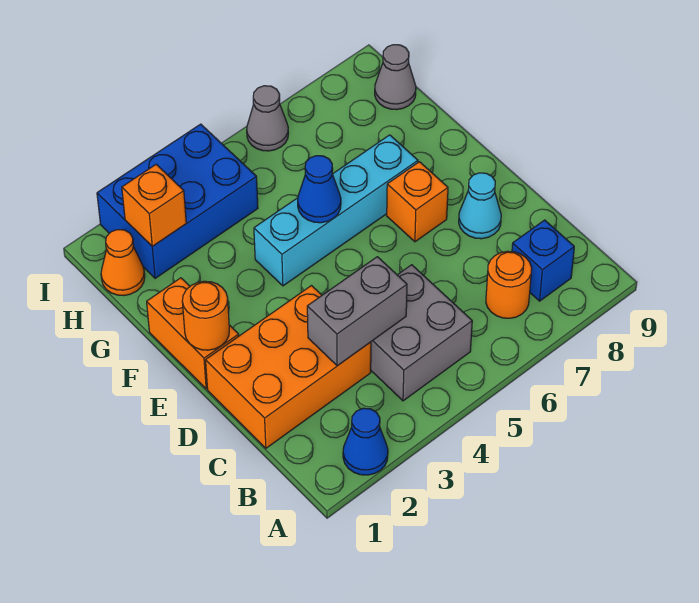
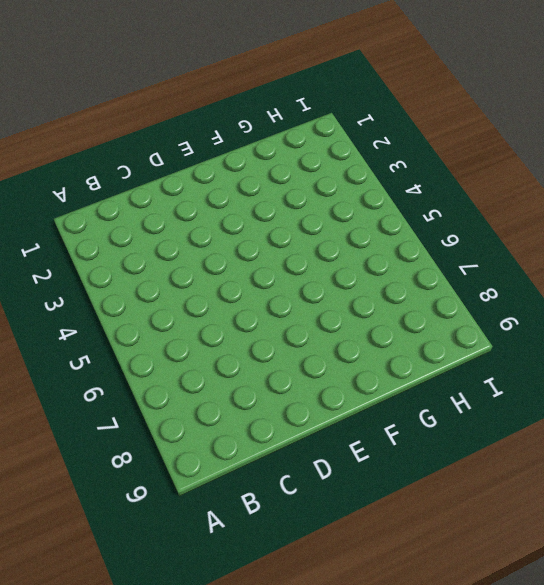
none -> blue cone A2 level 1
none -> grey brick B4:C5 level 1
none -> orange round brick B7 level 1

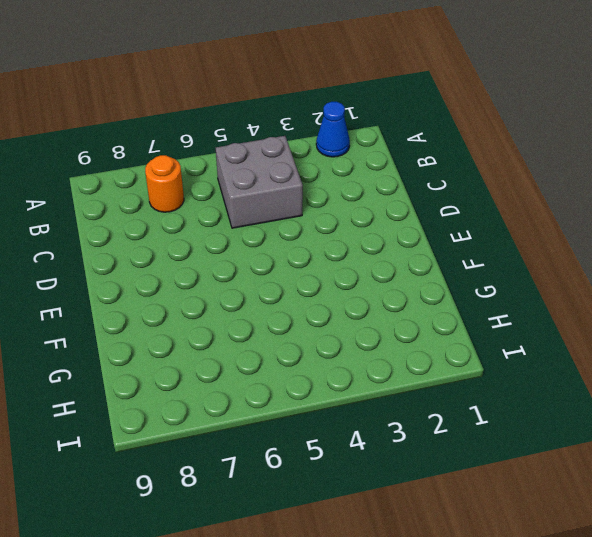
none -> blue brick B8 level 1
none -> orange brick C1:D3 level 1
none -> cyan cone D8 level 1

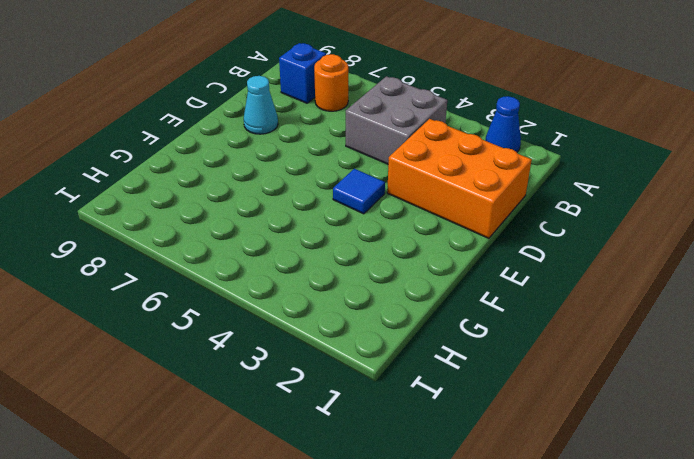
blue tile E4 level 1 -> none
none -> orange brick E1:F1 level 1
none -> orange brick E7 level 1
none -> cyan brick F4:F7 level 1

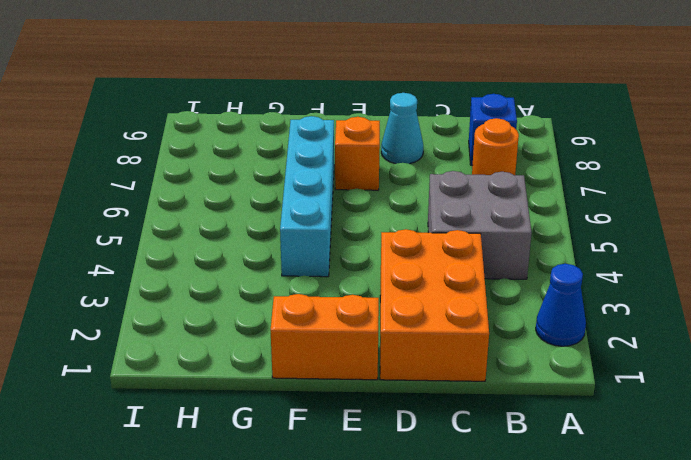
none -> orange cone H1 level 1
none -> blue brick H2:I4 level 1
none -> grey cone H9 level 1

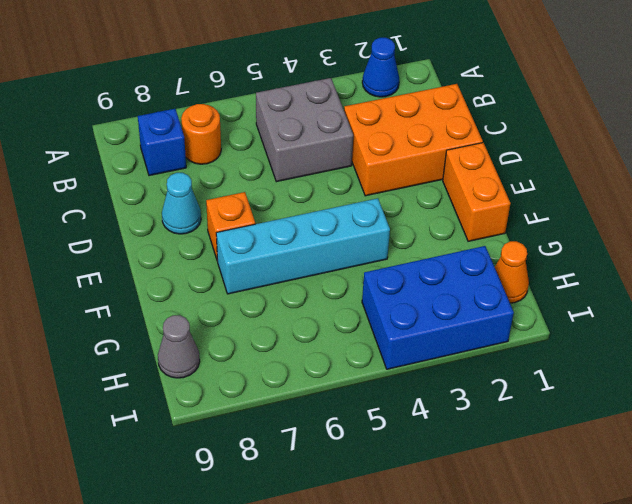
none -> grey cone I6 level 1
none -> grey brick C3:C4 level 2
none -> orange round brick E1 level 2

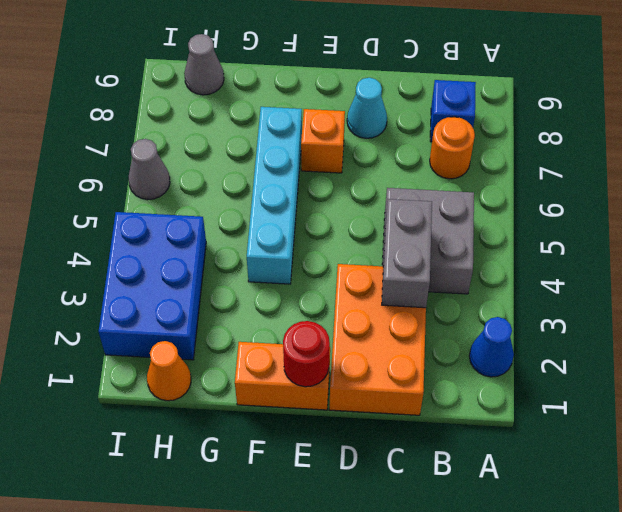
red round brick E1 level 2 -> orange round brick E1 level 2
none -> blue cone F5 level 2
none -> orange brick H2 level 2

